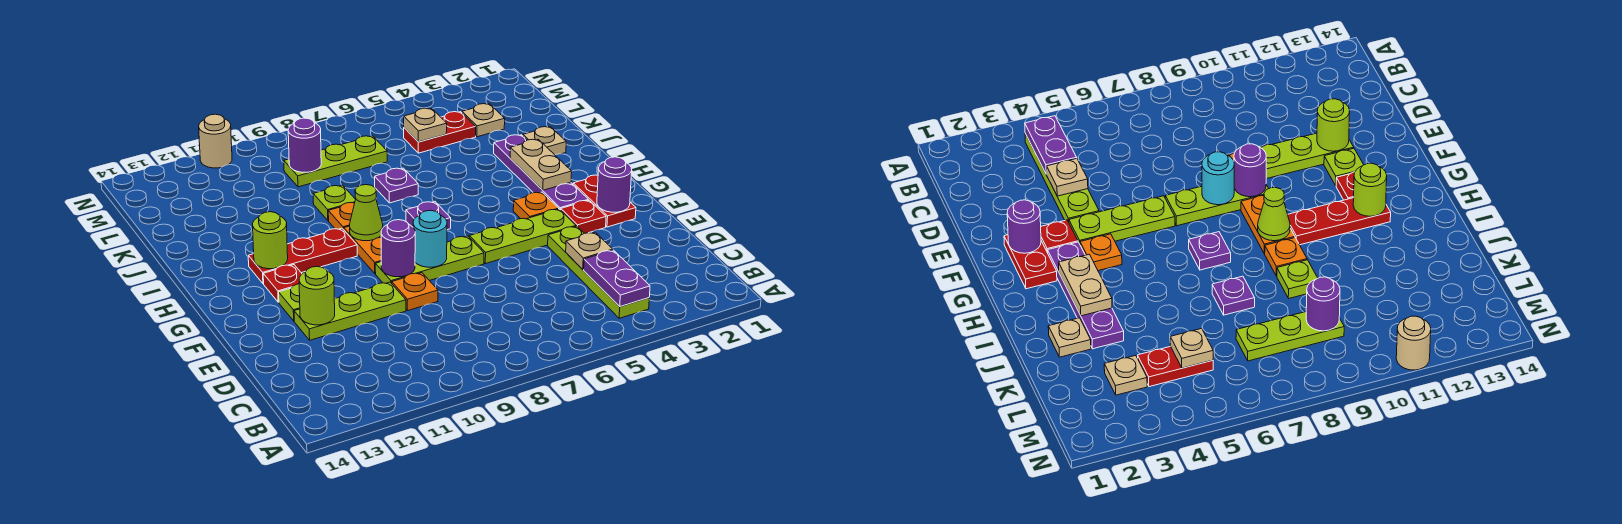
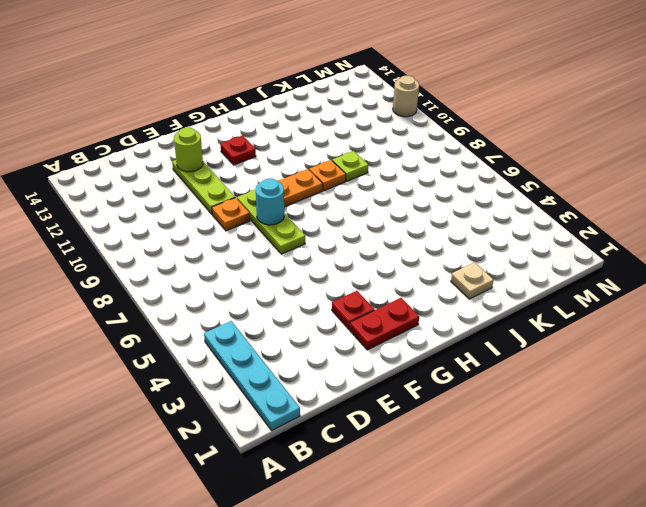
cyan plate B1:B4 level 1 -> lime plate B4:E4 level 1
none -> lime plate F4:F6 level 1
none -> lime plate F12 level 1
none -> purple plate G3:J3 level 1
none -> orange plate G4 level 1

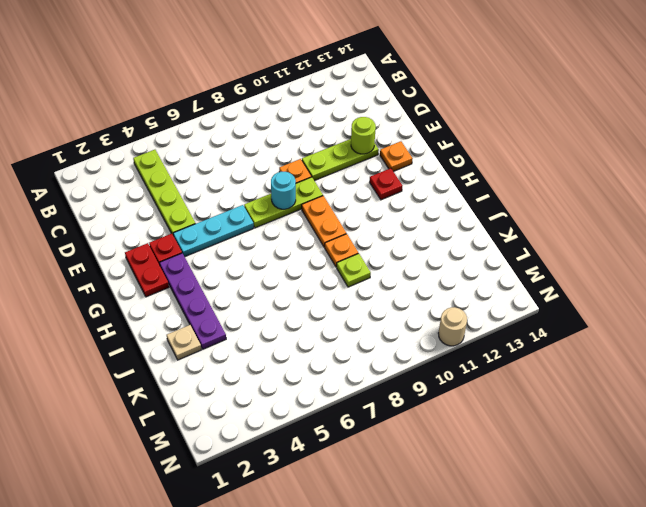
cyan plate F4:F6 level 1 -> lime plate F4:F6 level 1
orange plate F13 level 1 -> orange plate G4 level 1
none -> lime plate F12 level 1
none -> purple plate H7 level 1
none -> red plate H10:H12 level 1
none -> purple plate J7 level 1

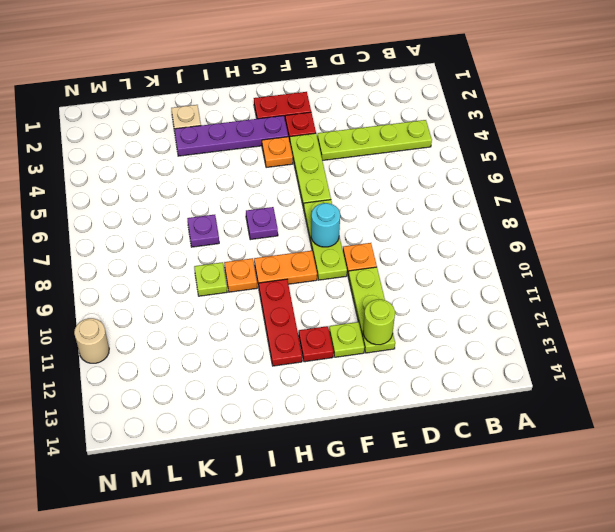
none -> tan plate L3 level 1
none -> red plate L4:L5 level 1
none -> lime plate L7:L9 level 1
none -> purple plate B4:C4 level 2

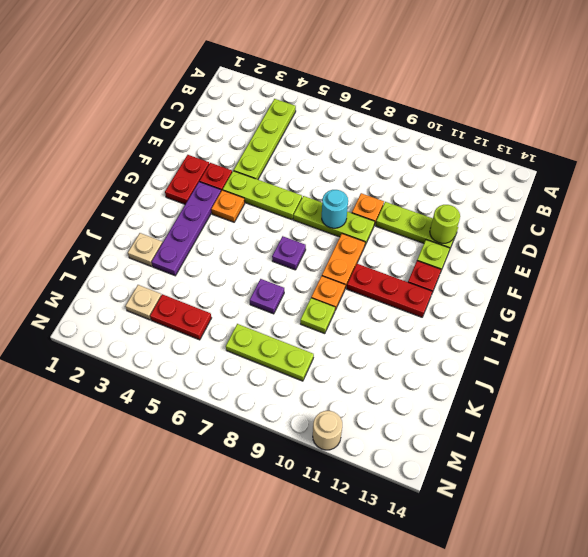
none -> purple plate B4:C4 level 2
none -> tan plate D4 level 2
none -> purple round brick F2 level 2
none -> purple round brick F9 level 2

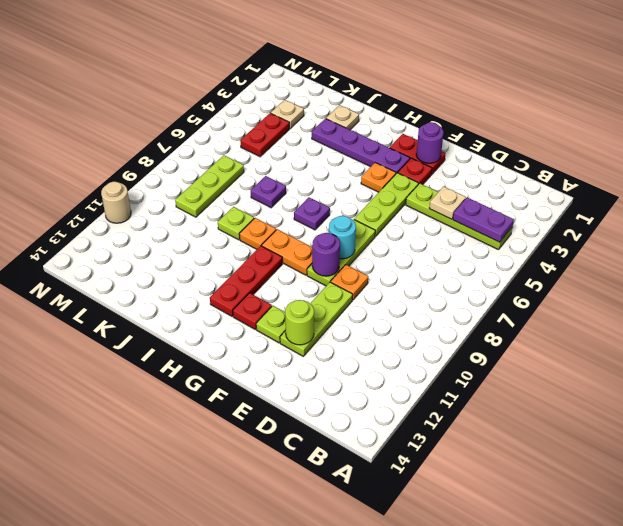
none -> tan plate H3:I3 level 2
none -> lime cone H9 level 2
none -> lime round brick H12 level 2
none -> tan plate L5 level 2

